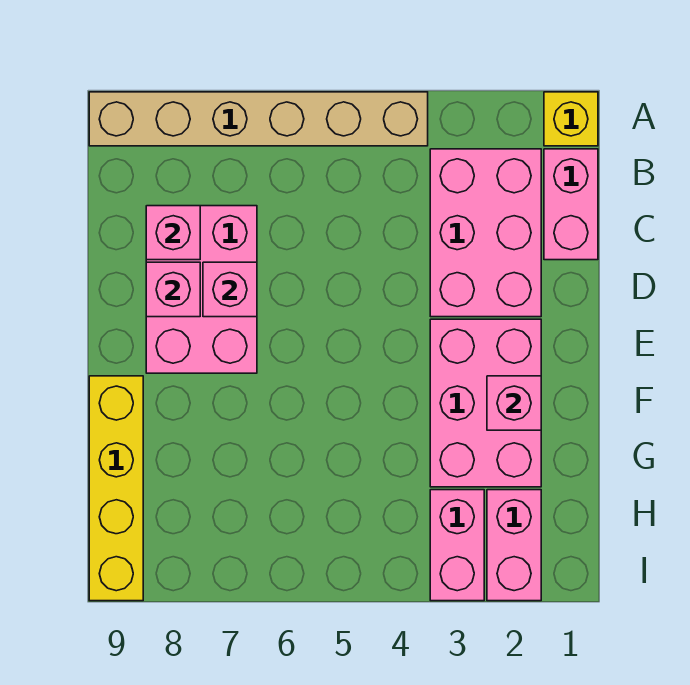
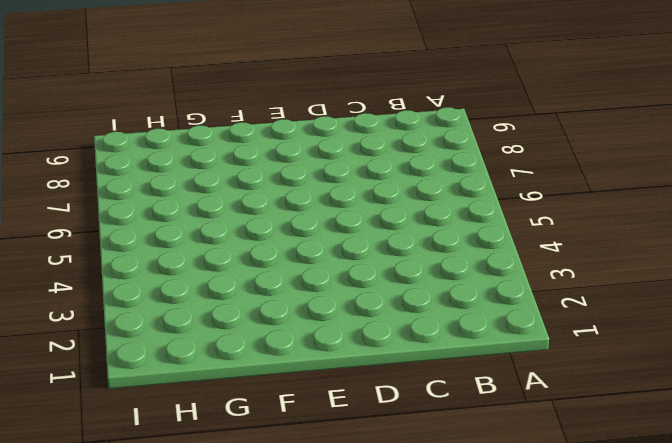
none -> yellow brick A1 level 1
none -> tan brick A4:A9 level 1
none -> pink brick B1:C1 level 1

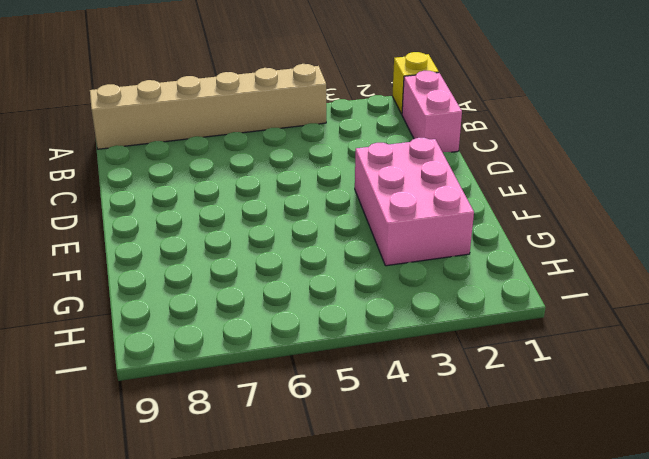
none -> pink brick B2:D3 level 1
none -> pink brick C7:E8 level 1
none -> yellow brick F9:I9 level 1

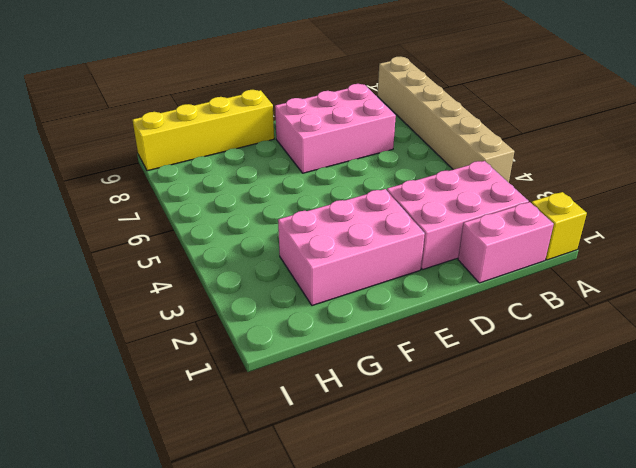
none -> pink brick H2:I2 level 1
none -> pink brick H3:I3 level 1
none -> pink brick C8 level 2

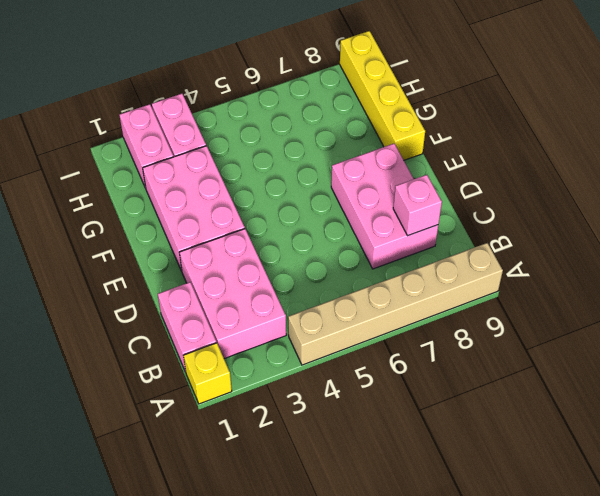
none -> pink brick D7 level 2
none -> pink brick D8 level 2
none -> pink brick F2 level 2

